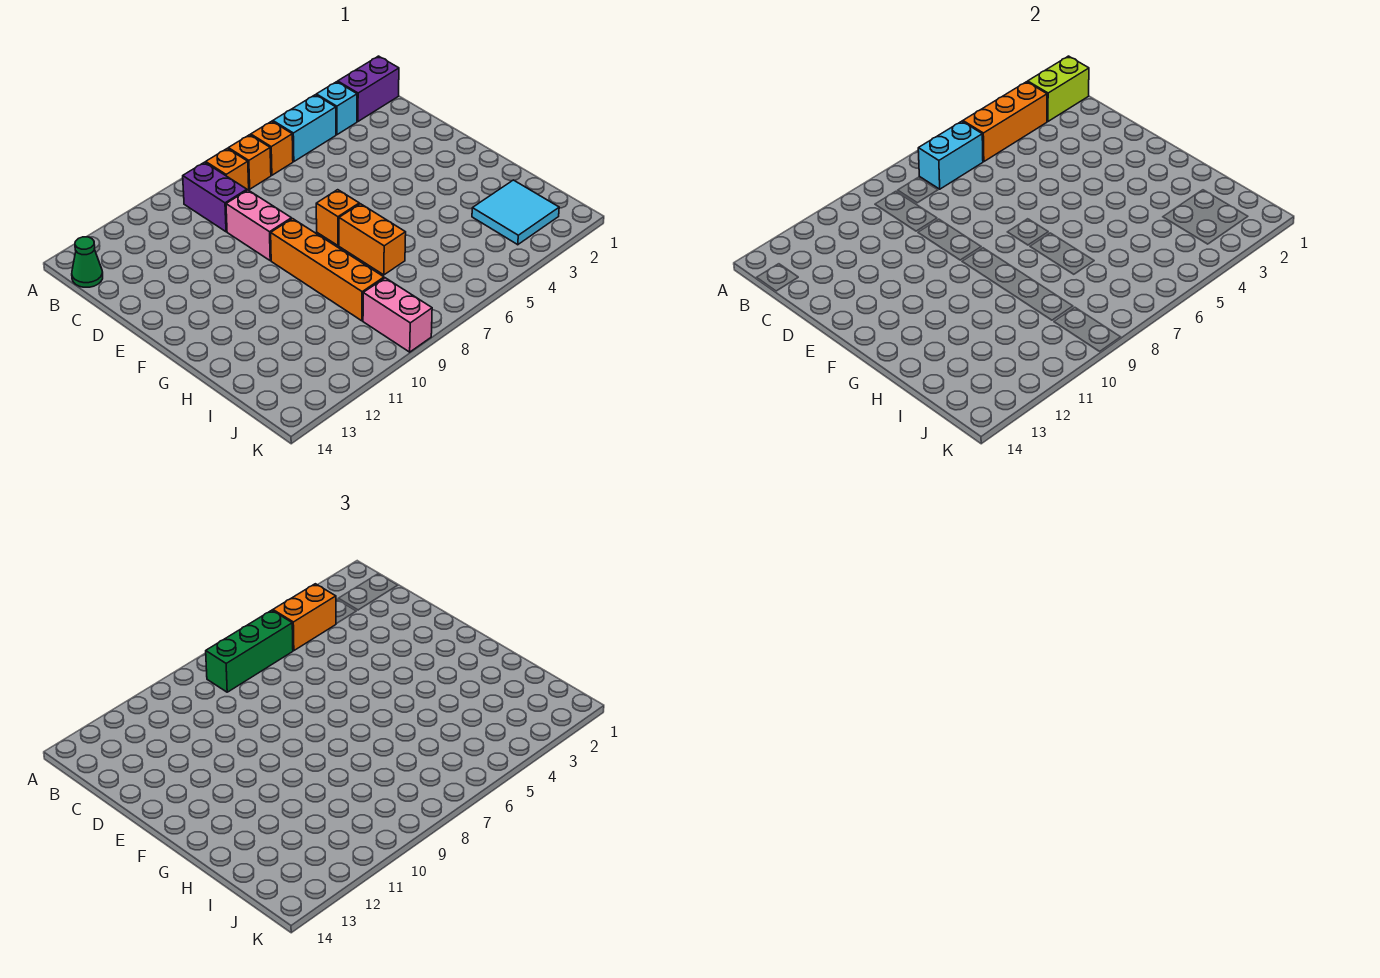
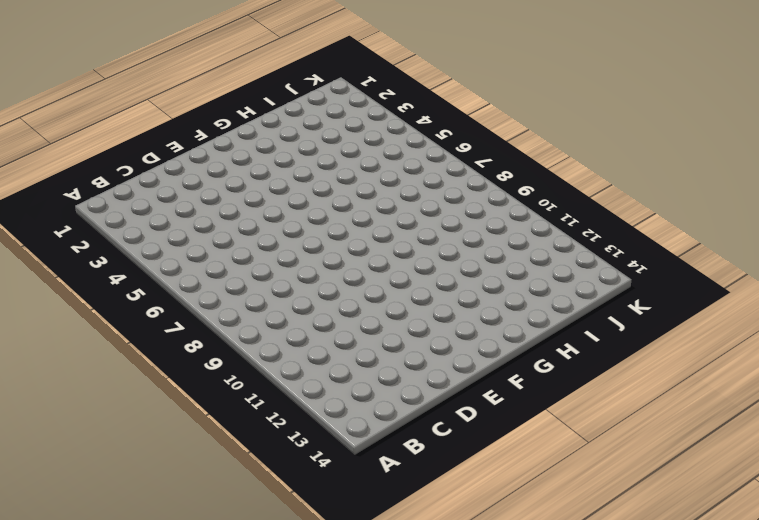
none -> purple brick B1:B2 level 1
none -> cyan brick B3 level 1
none -> cyan brick B4:B5 level 1

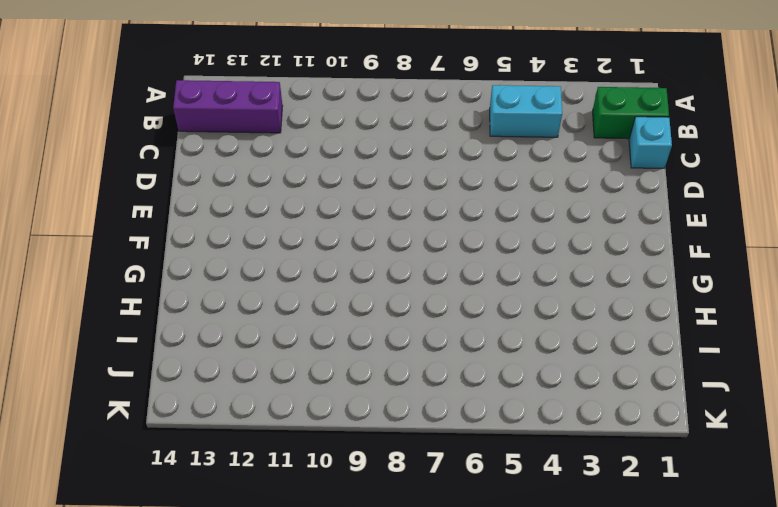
green brick B1:B2 level 1 -> purple brick B1:B2 level 1
purple brick B12:B14 level 1 -> green cone B14 level 1
cyan brick C1 level 1 -> cyan brick B3 level 1
none -> orange brick B6 level 1
none -> orange brick B7 level 1
none -> orange brick B8 level 1

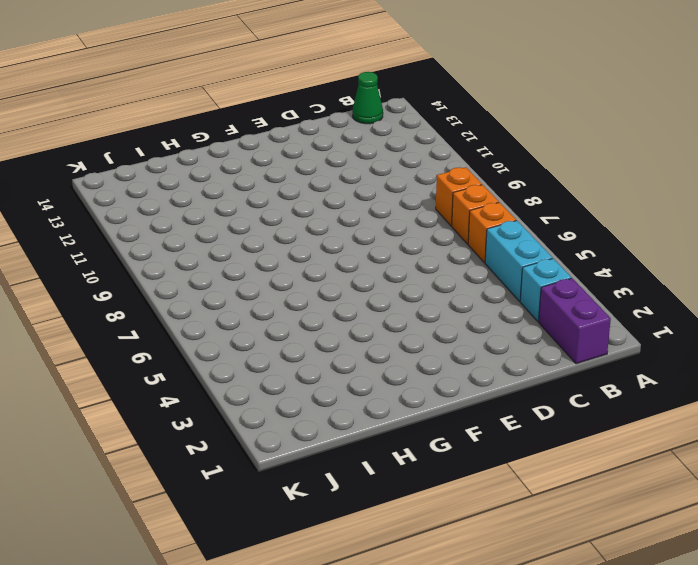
none -> purple brick B9:C9 level 1
none -> pink brick D9:E9 level 1
none -> orange brick F7 level 1

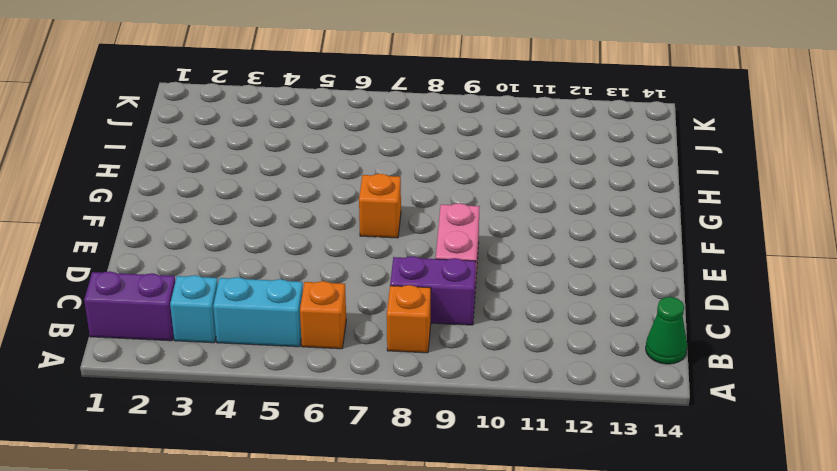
purple brick C8:C9 level 1 -> purple brick B9:C9 level 1
none -> orange brick B7 level 1
none -> orange brick F9:I9 level 1
none -> orange brick G7:H7 level 1

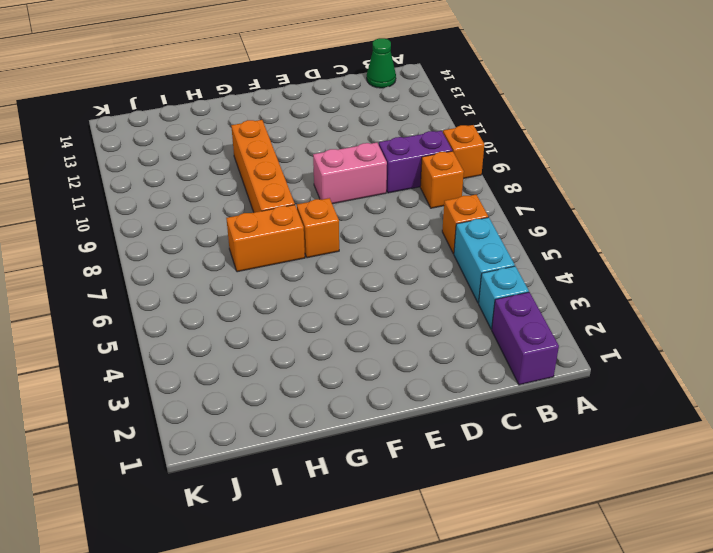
orange brick A9 level 1 -> orange brick B7 level 1
orange brick G8:G11 level 1 -> orange brick F9:I9 level 1
none -> cyan tile I2:J3 level 1
none -> pink brick J9:K9 level 1
none -> lime brick B1:B2 level 2

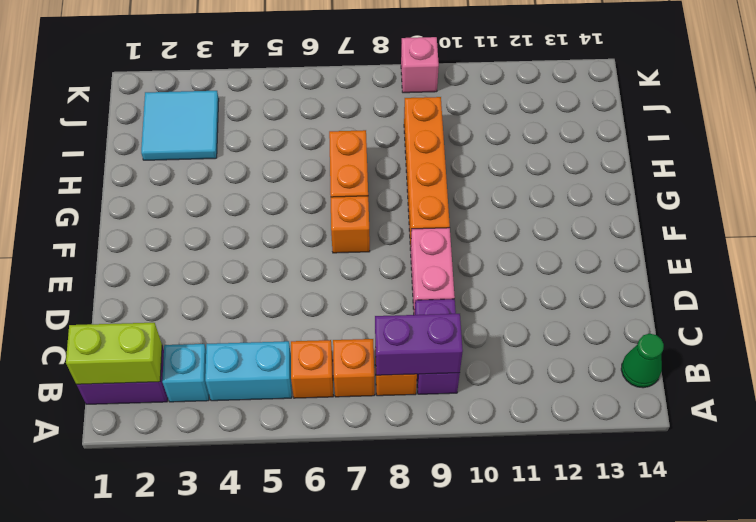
purple brick B8:B9 level 2 -> none
pink brick K9 level 1 -> pink brick J9:K9 level 1
none -> orange brick B3:B5 level 2
none -> cyan brick B6:B7 level 2
none -> orange brick B4:B5 level 3

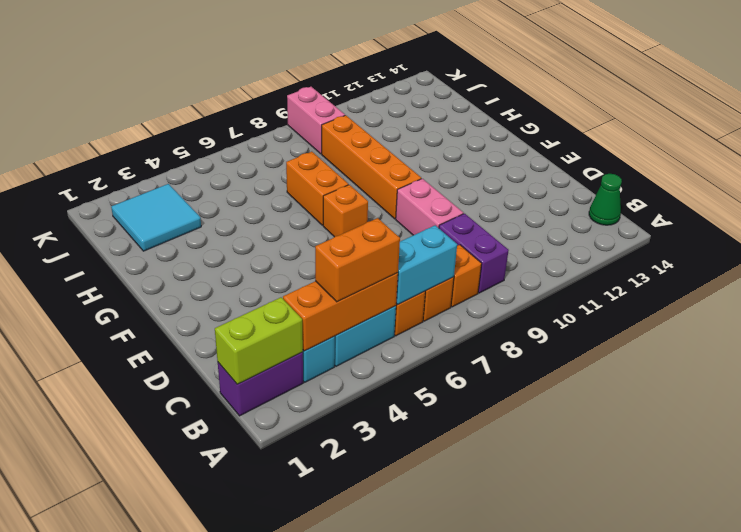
none -> green brick B6:B8 level 3

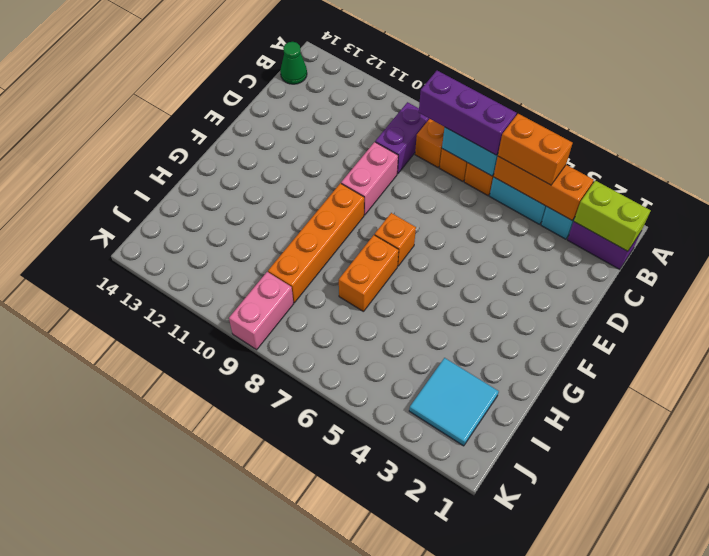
purple brick B6:B8 level 3 -> green brick B6:B8 level 3

